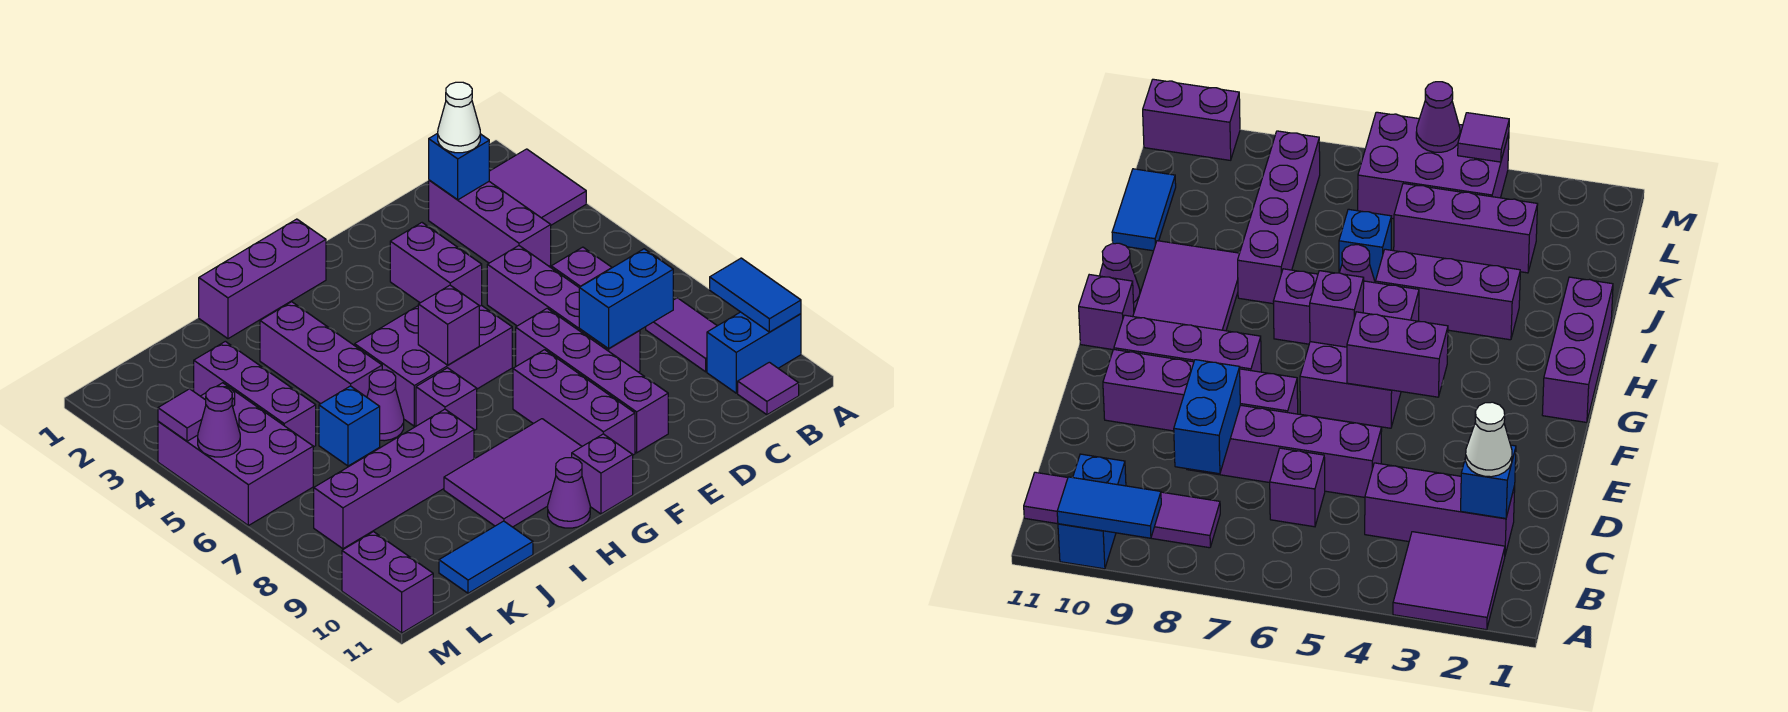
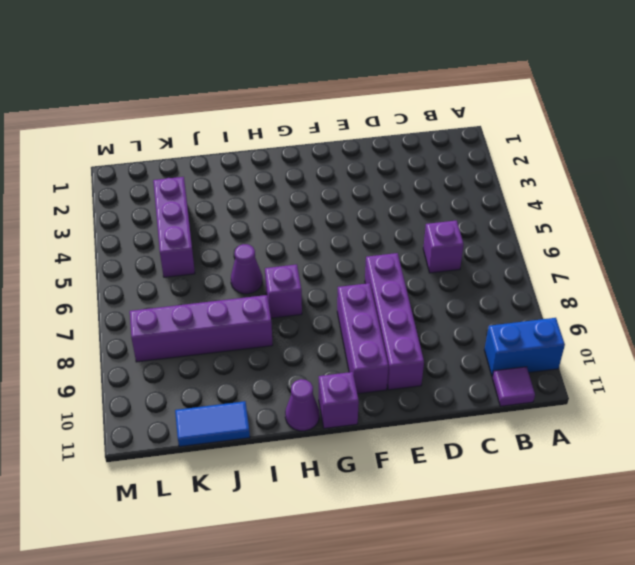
none -> purple tile A2:B3 level 1
none -> purple tile B8:B9 level 1
none -> purple brick C2:C4 level 1
none -> purple brick D5:D8 level 1

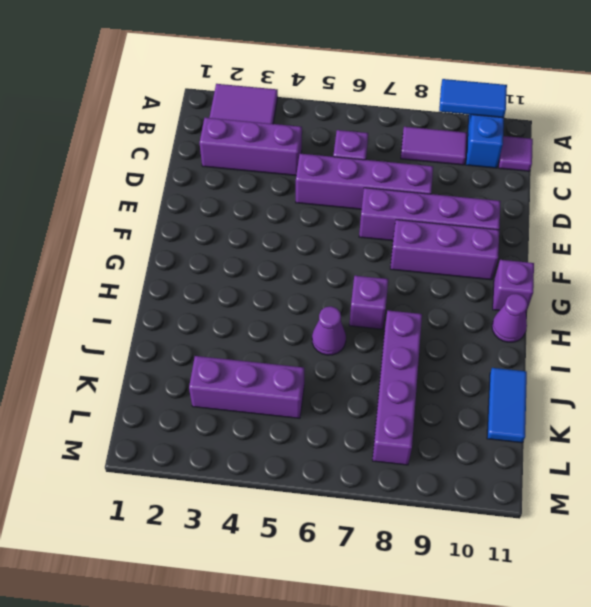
none -> purple brick F5:H6 level 1
none -> purple brick G1:I1 level 1
none -> purple tile G9:I10 level 1
none -> purple brick I3:I5 level 1

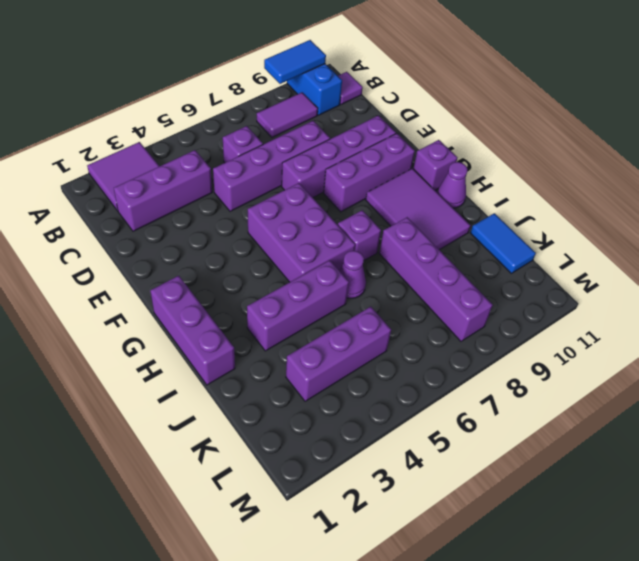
none -> blue brick J6 level 1
none -> purple brick L4:M6 level 1
none -> purple brick M10:M11 level 1
none -> blue brick C2 level 2

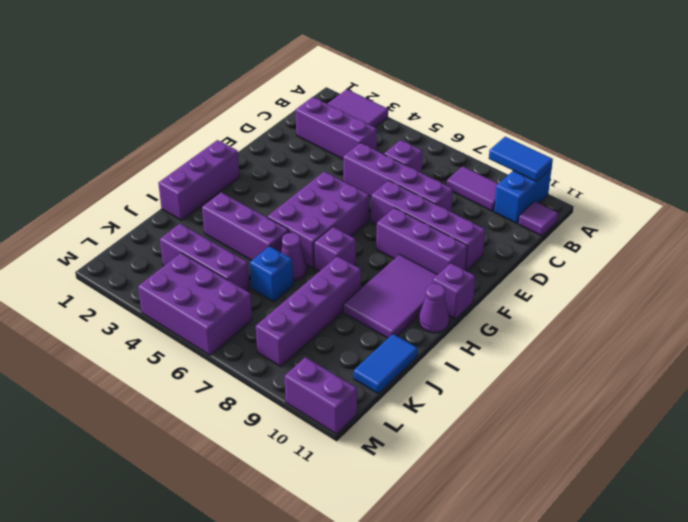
none -> blue brick C2 level 2
none -> blue brick C8:D8 level 2
none -> purple brick F4:F5 level 2
none -> purple brick G6 level 2

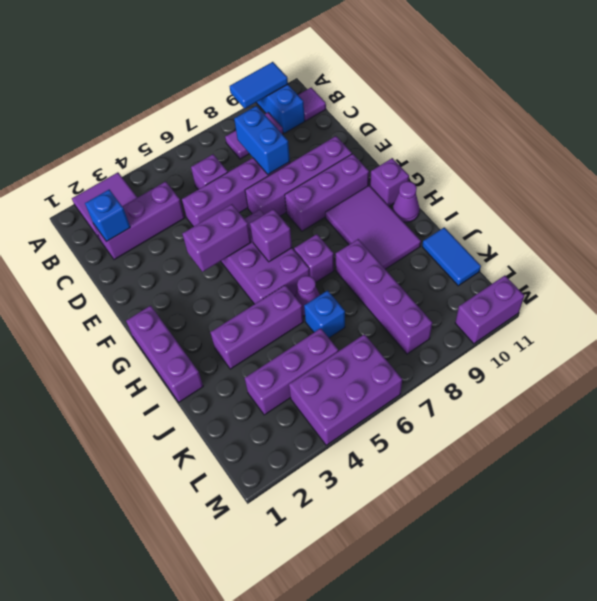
none -> purple tile M4 level 2
none -> purple cone M5 level 2
none -> white cone C2 level 3

